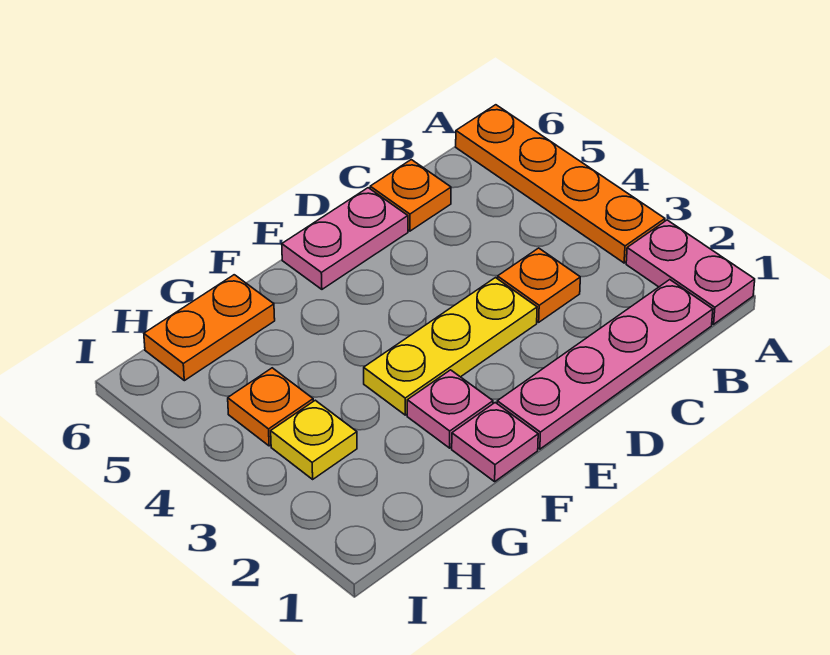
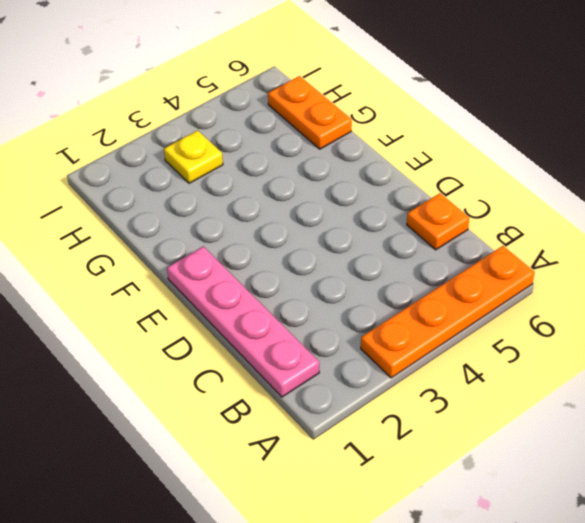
none -> pink plate A1:A2 level 1
none -> orange plate C3 level 1
none -> yellow plate D3:F3 level 1

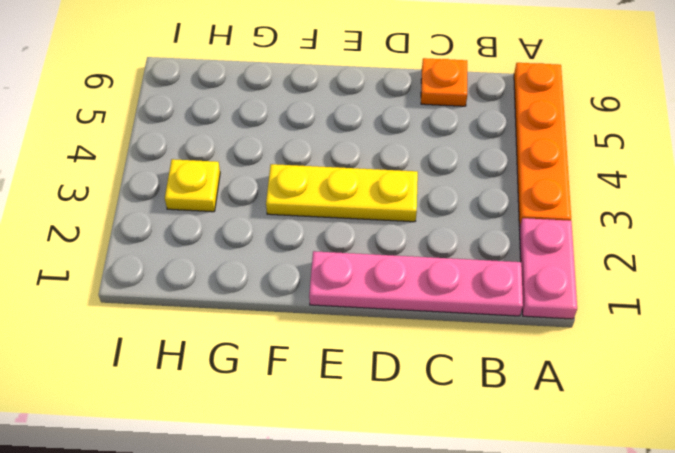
none -> orange plate C3 level 1
none -> pink plate D6:E6 level 1
none -> pink plate F1 level 1

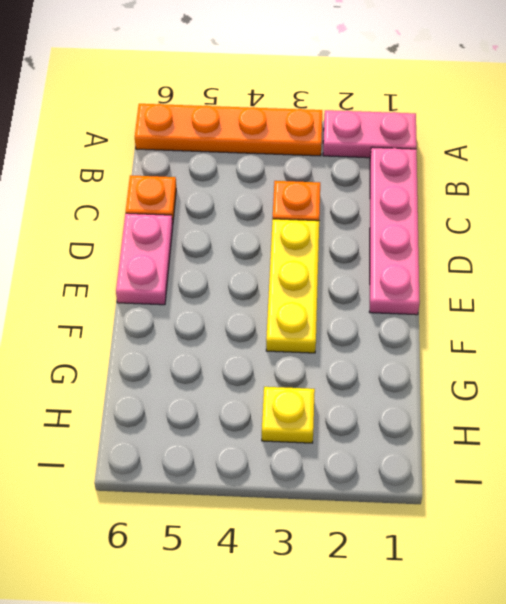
none -> pink plate F1 level 1
none -> pink plate F2 level 1
none -> orange plate G6:H6 level 1

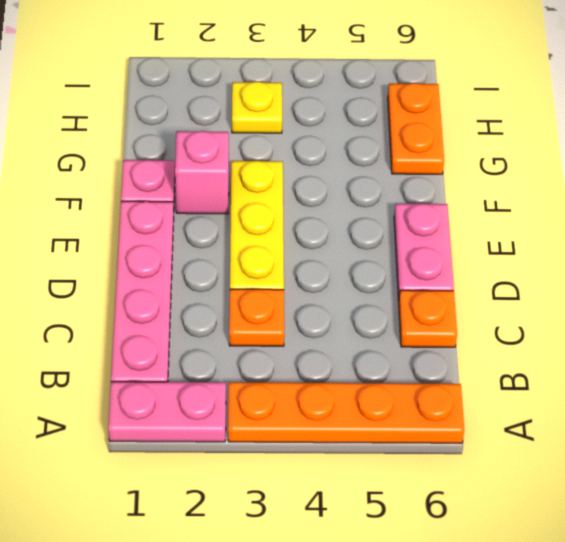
pink brick F2 level 1 -> pink plate F2 level 1
none -> orange plate H4 level 1

